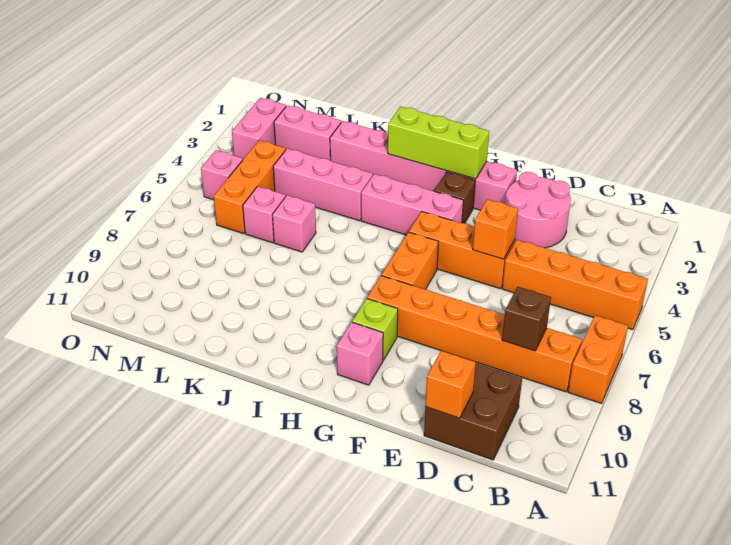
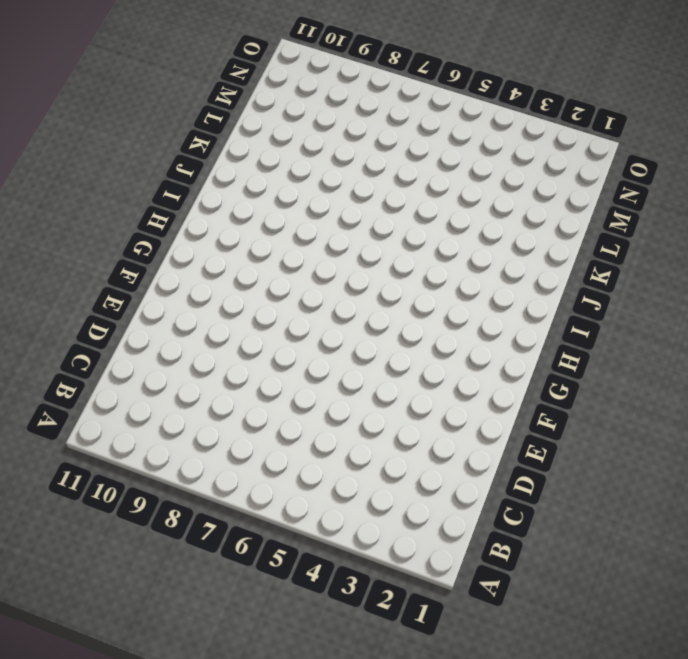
none -> orange brick A5:D5 level 1
none -> orange brick A7:A8 level 1
none -> orange brick B8:G8 level 1

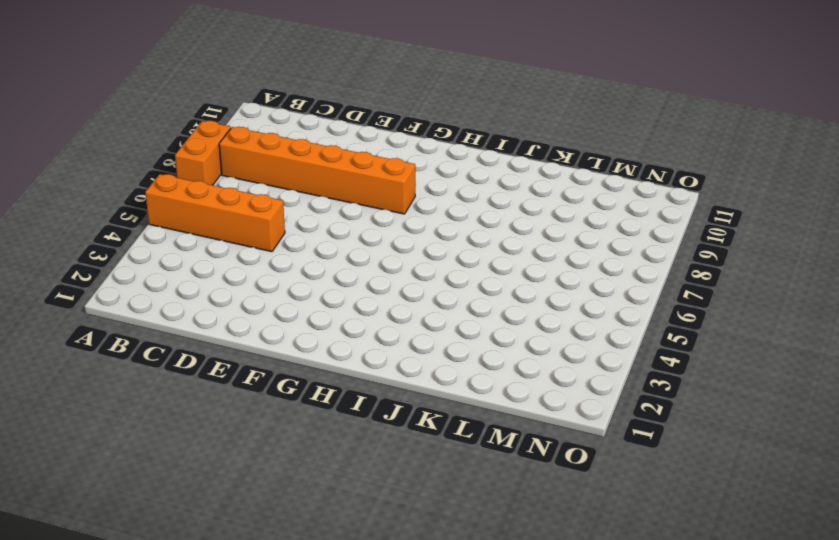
none -> brown brick C10:D11 level 1
none -> pink round brick D2:E3 level 1
none -> orange brick E5:G5 level 1

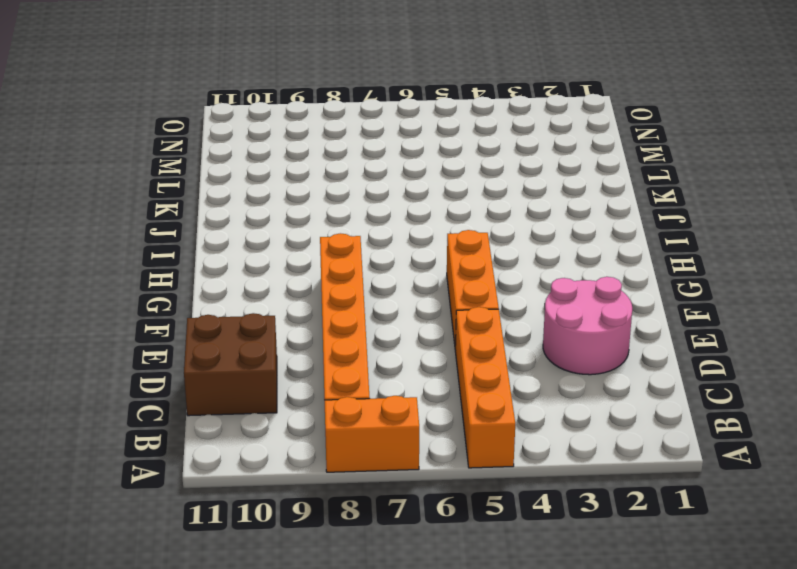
none -> pink brick F2:K2 level 1
none -> brown brick G3 level 1
none -> pink brick G4:I4 level 1

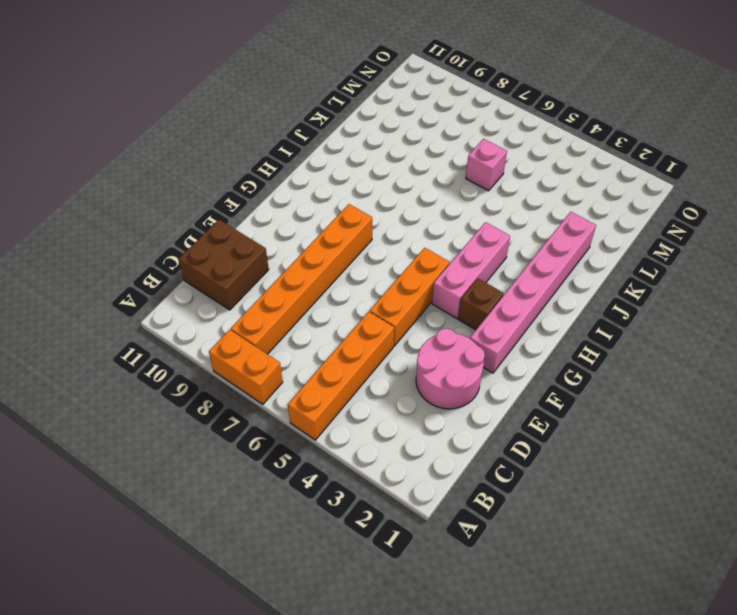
none -> orange brick G6:G7 level 1
none -> lime brick G9 level 1
none -> pink brick G10 level 1

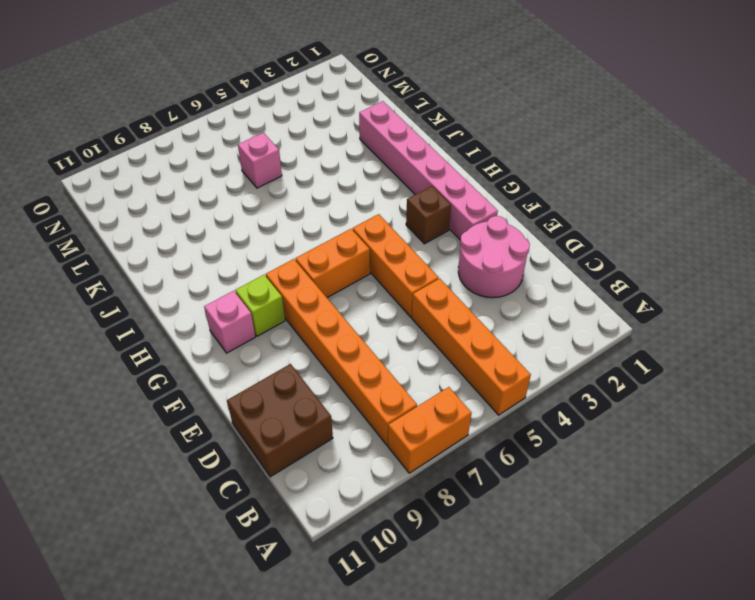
none -> pink brick G4:I4 level 1
none -> pink brick J4:L4 level 1
none -> pink brick K6 level 1

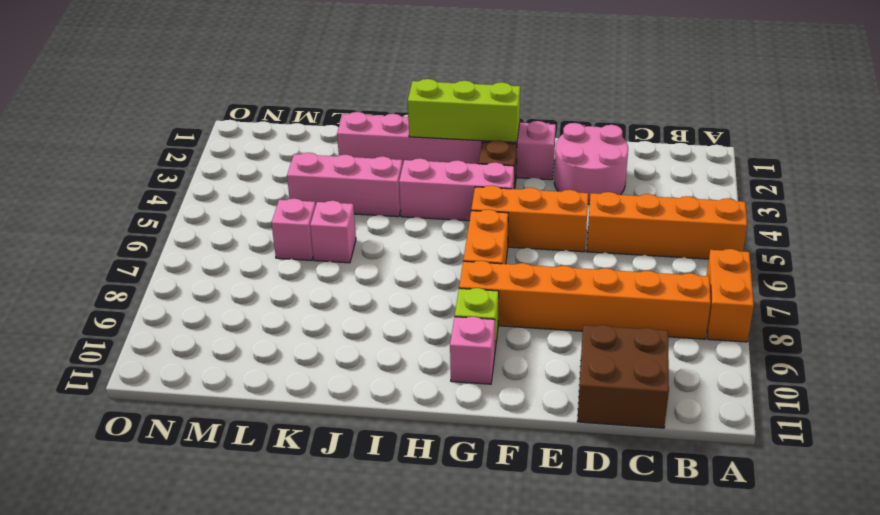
none -> pink brick L2:M2 level 1
none -> orange brick M4:M6 level 1
none -> pink brick N2:N3 level 1

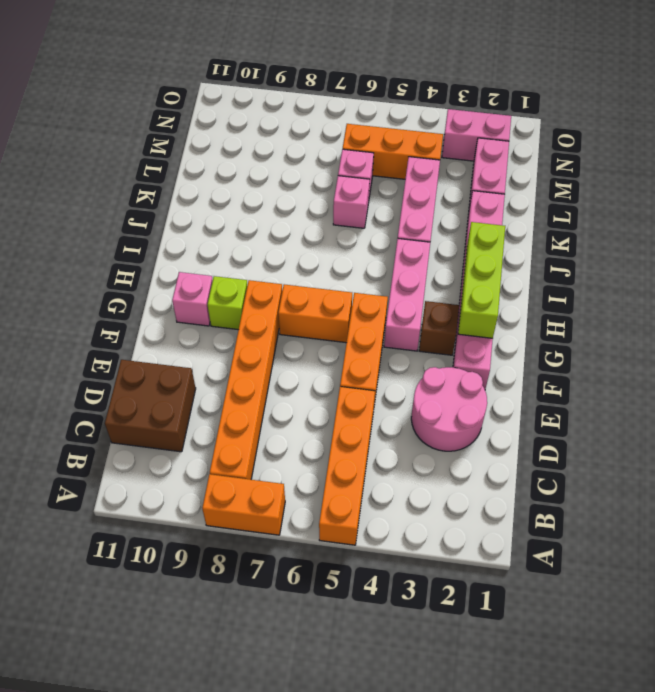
none -> pink brick N5 level 1
none -> brown brick C8 level 2
none -> orange brick D11 level 2

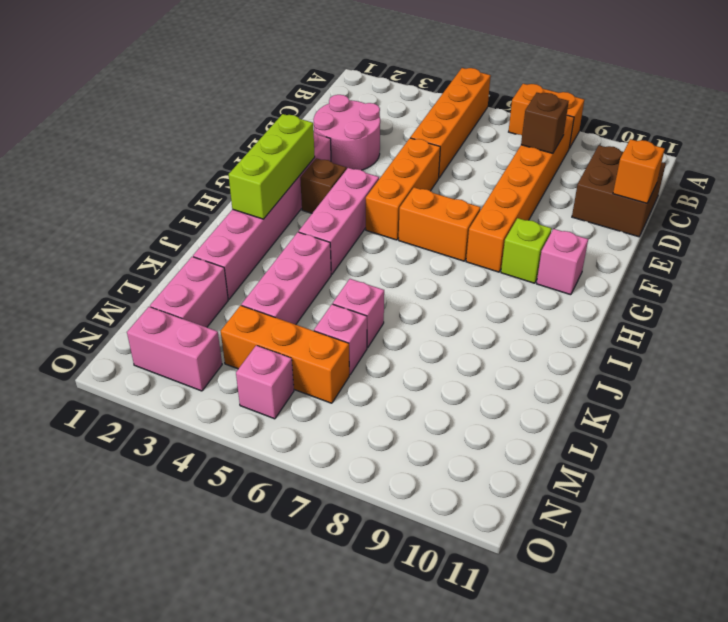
none -> orange brick E5 level 2

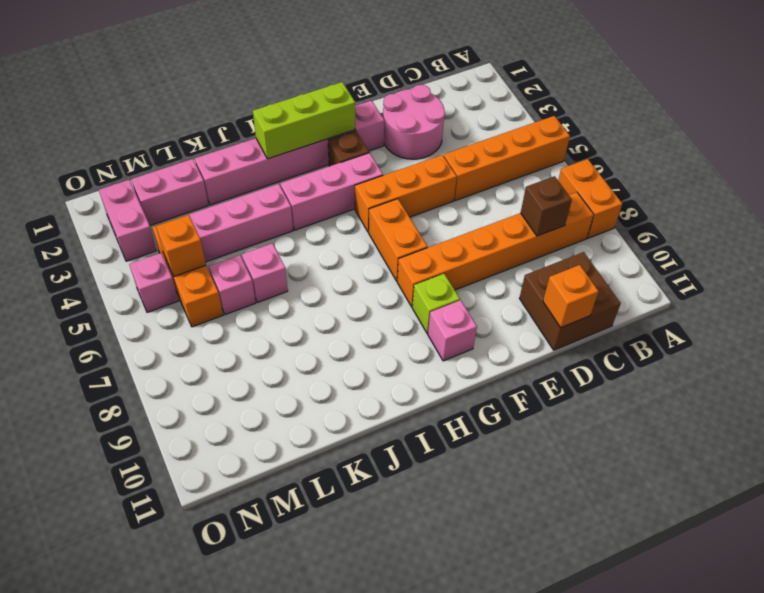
orange brick M5 level 2 -> orange brick E5 level 2

